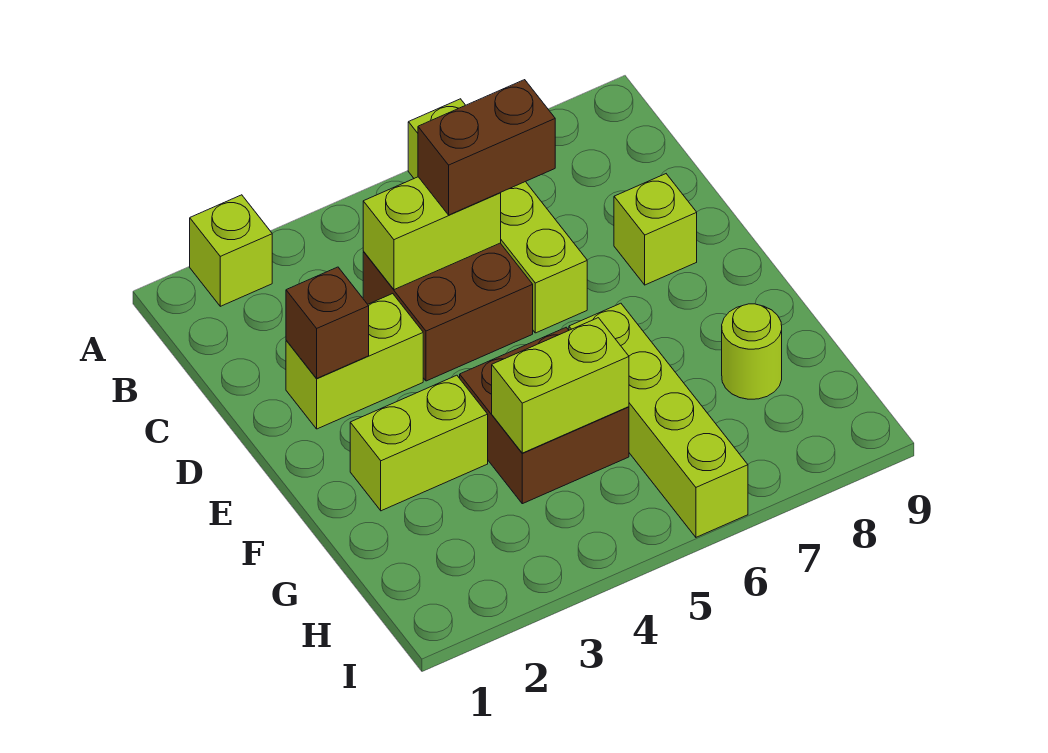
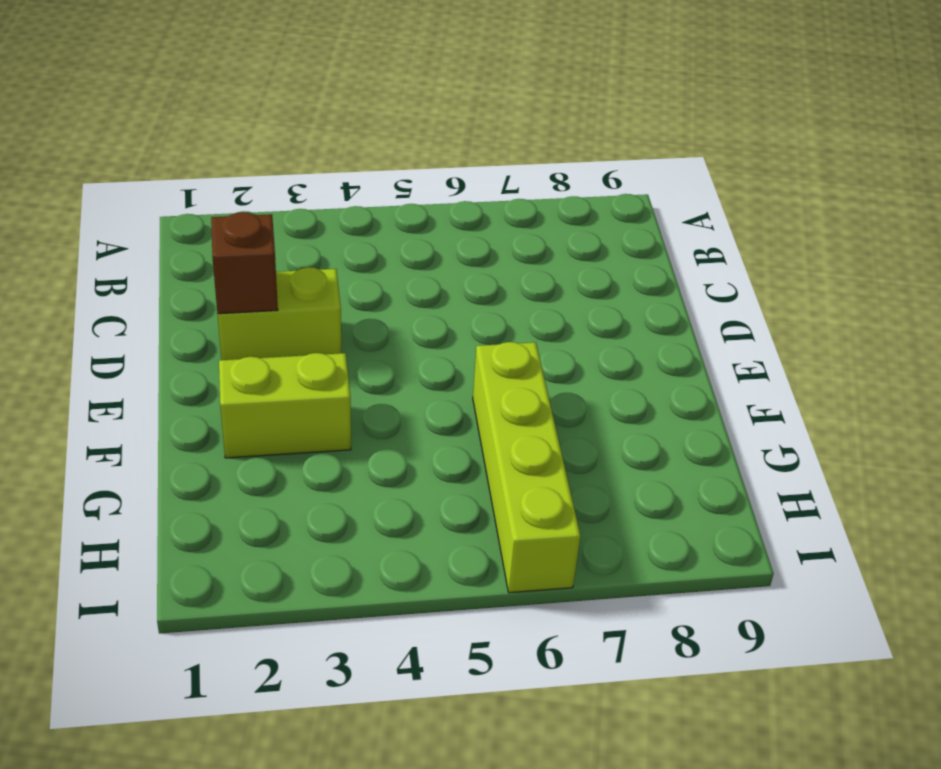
none -> lime brick A2 level 1
none -> lime brick A6:D6 level 1
none -> brown brick C4:D5 level 1

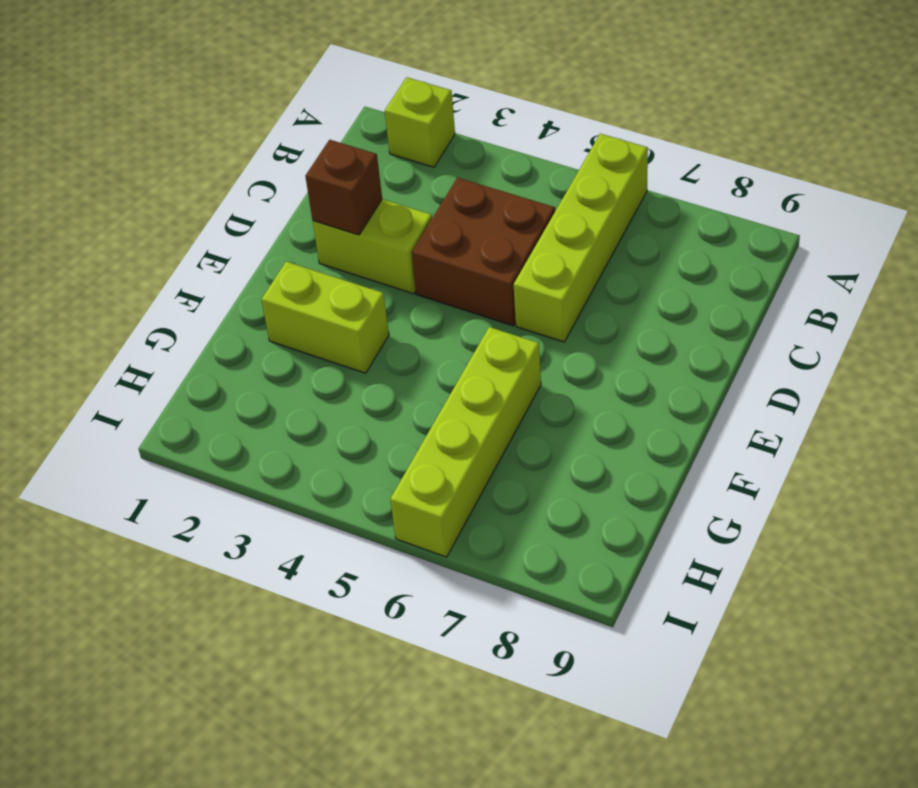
none -> lime brick D8 level 1
none -> brown brick F4:G5 level 1
none -> lime round brick G8 level 1

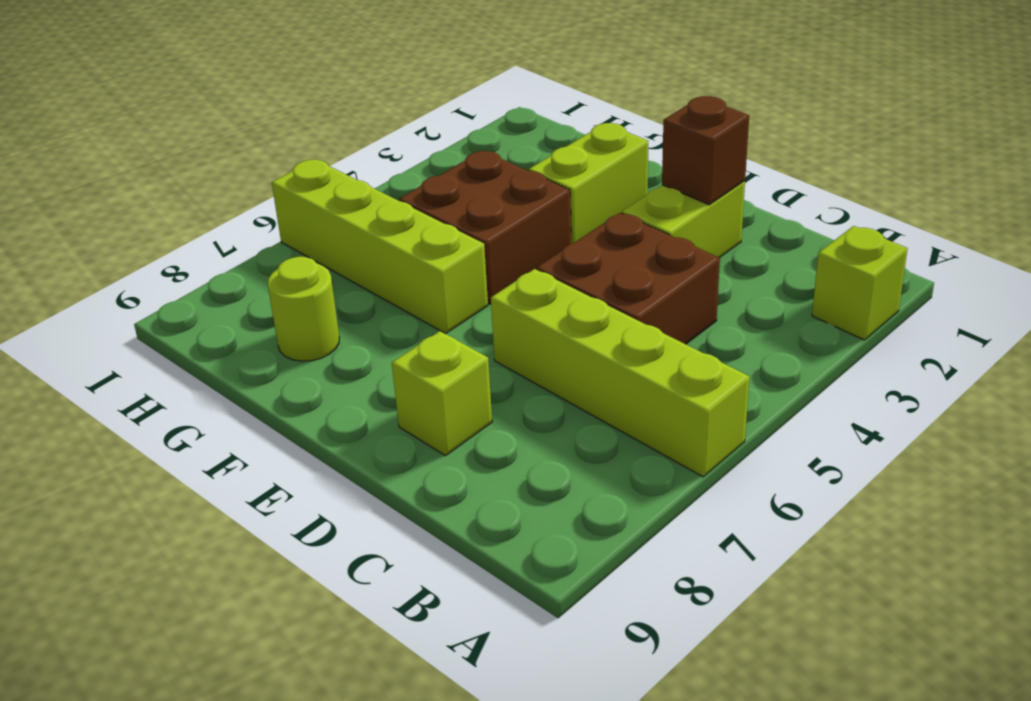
none -> lime brick C4:C5 level 2
none -> lime brick G4:G5 level 2
none -> brown brick C5:C6 level 3

